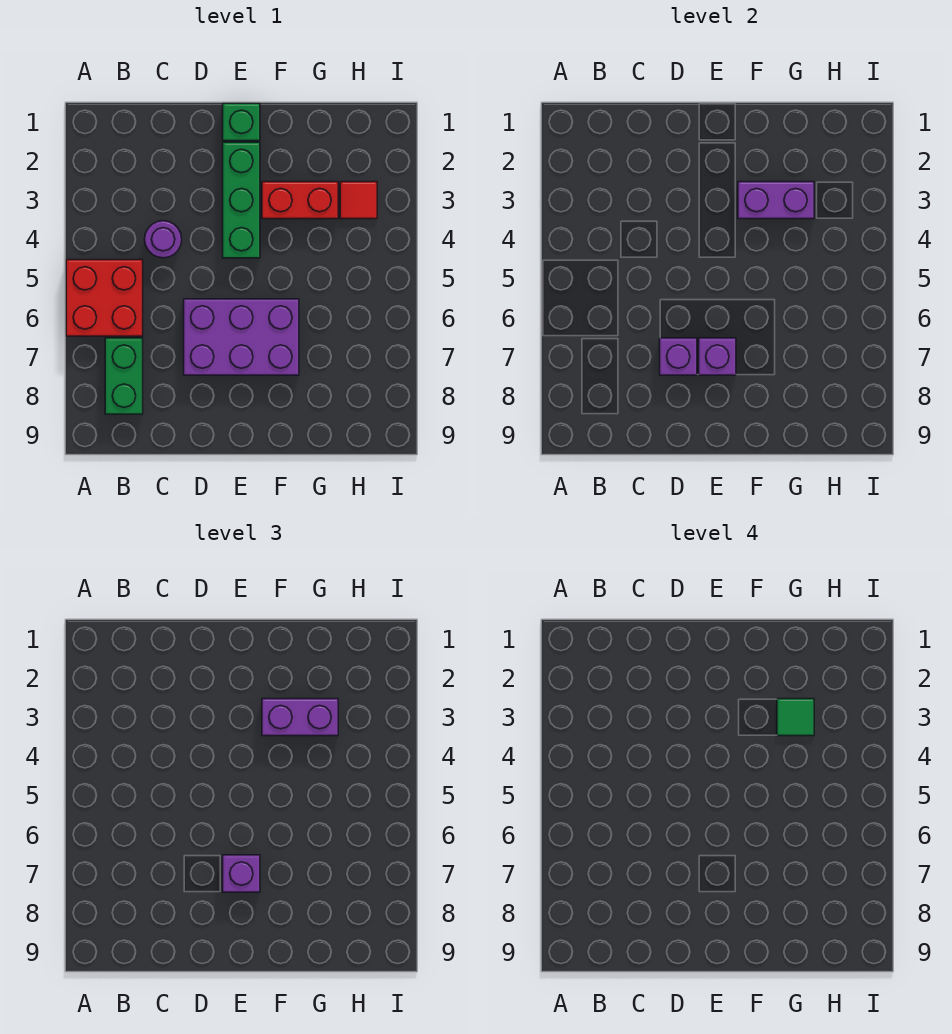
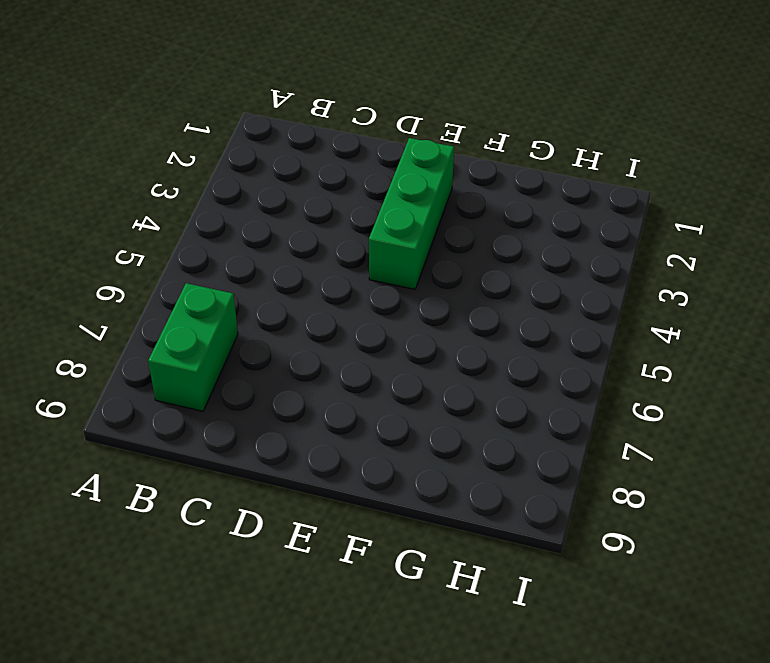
none -> red brick A5:B6 level 1
none -> purple round brick C4 level 1
none -> purple brick D6:F7 level 1

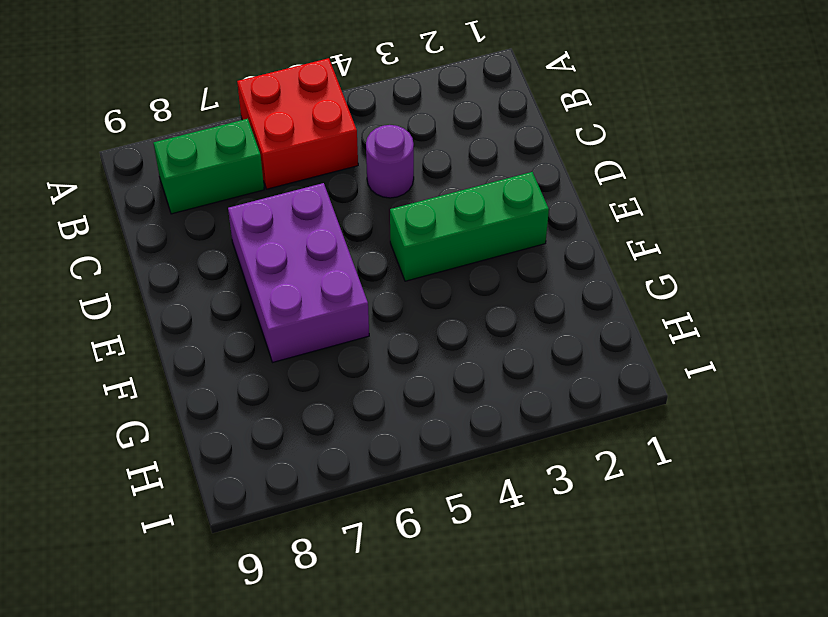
none -> green brick E1 level 1
none -> red brick F3:G3 level 1
none -> red tile H3 level 1

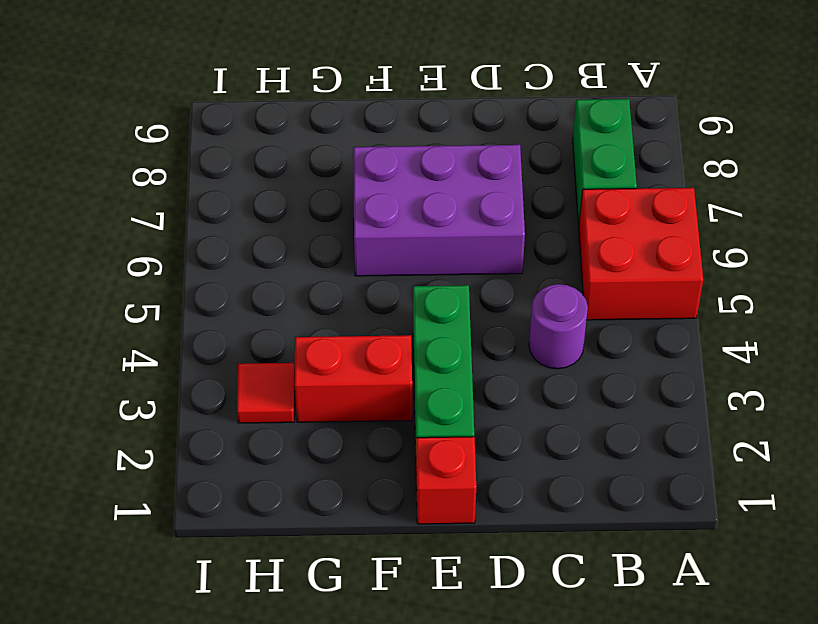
red brick E1 level 1 -> green brick E1 level 1
none -> purple brick D7 level 2
none -> purple brick E7 level 2
none -> purple brick F3:G3 level 2

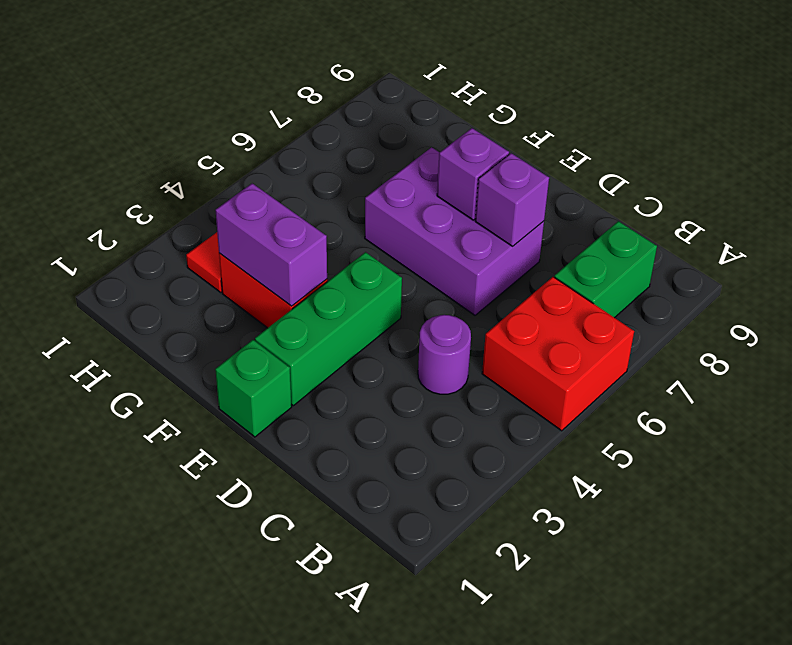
none -> purple brick E7 level 3
none -> purple brick F3:G3 level 3
none -> green tile G3 level 4

